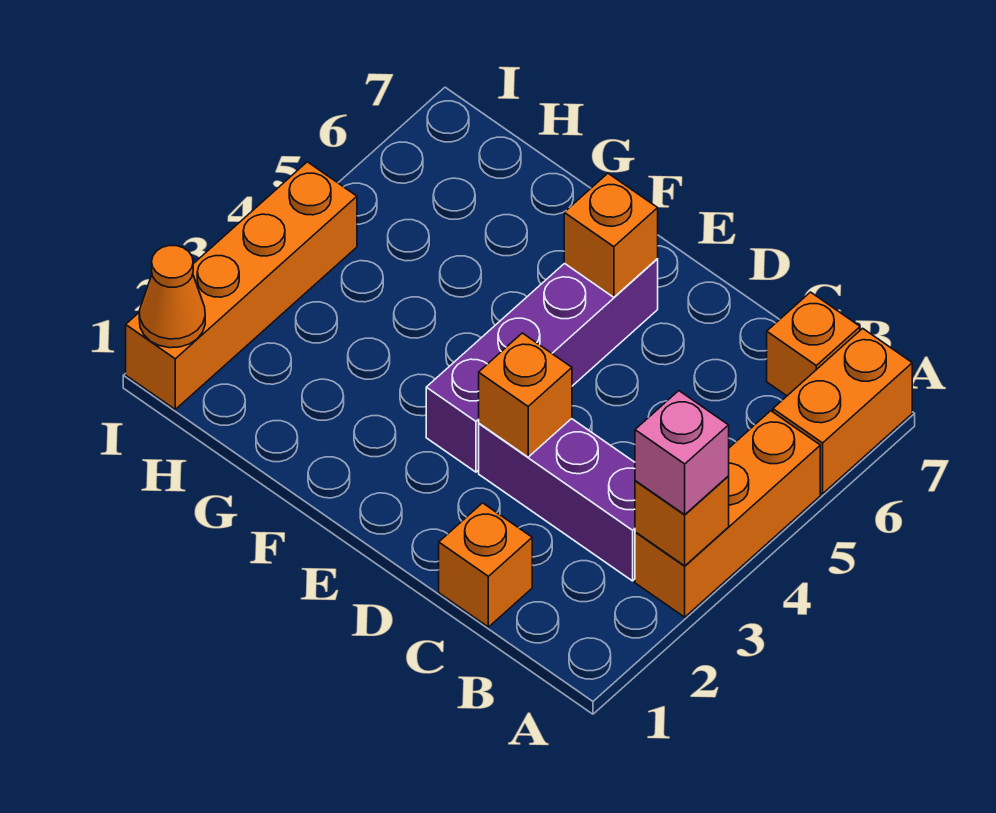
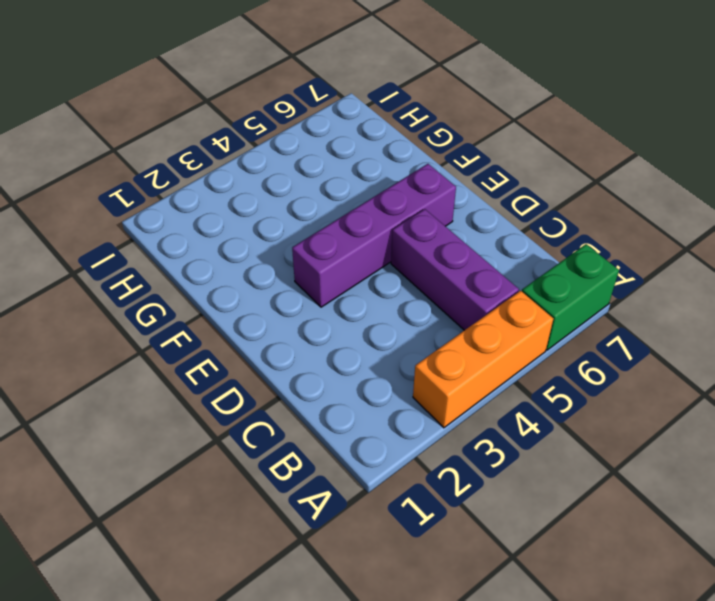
green brick A6:A7 level 1 -> orange brick A6:A7 level 1
purple brick B5:D5 level 1 -> purple brick B3:D3 level 1
none -> orange brick B7 level 1
none -> orange brick C1 level 1
none -> orange brick I1:I4 level 1

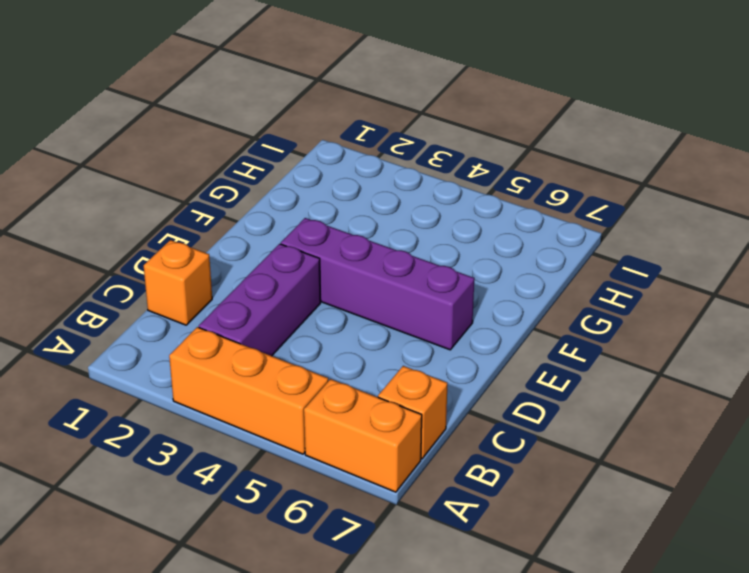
none -> orange brick I1:I4 level 1
none -> orange brick A3 level 2
none -> orange brick D3 level 2

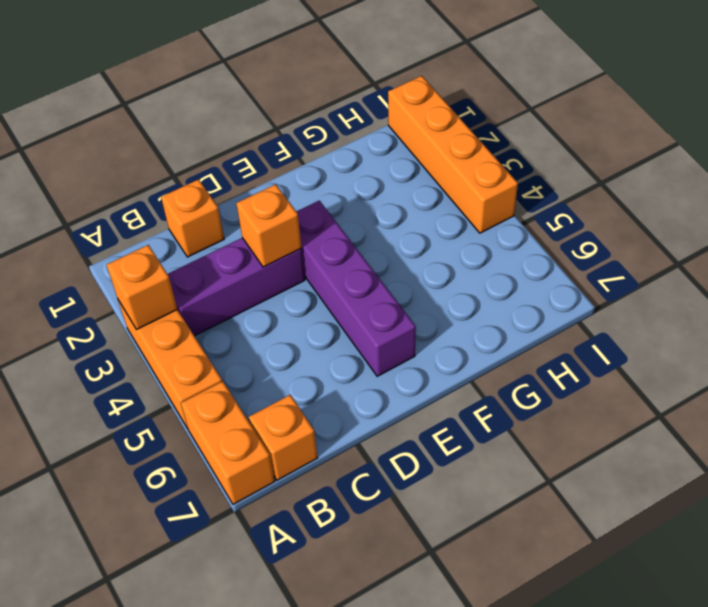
none -> orange brick E6 level 2
none -> orange cone I1 level 2
none -> pink brick A3 level 3

